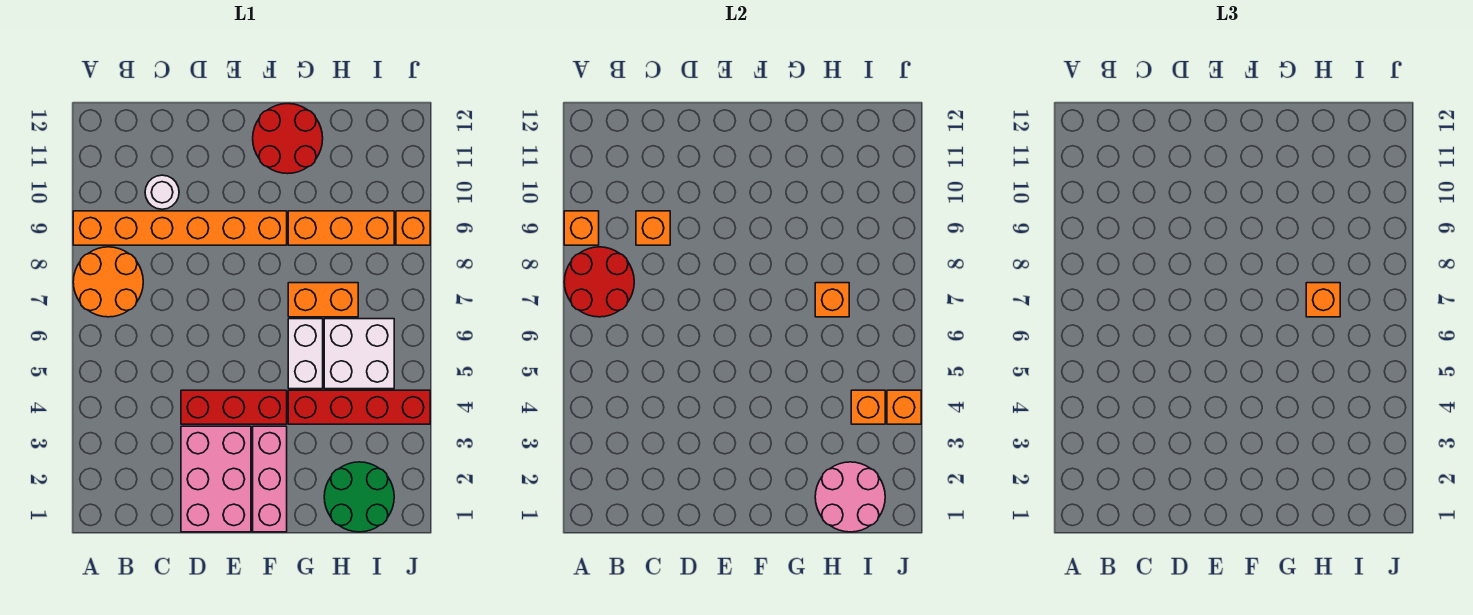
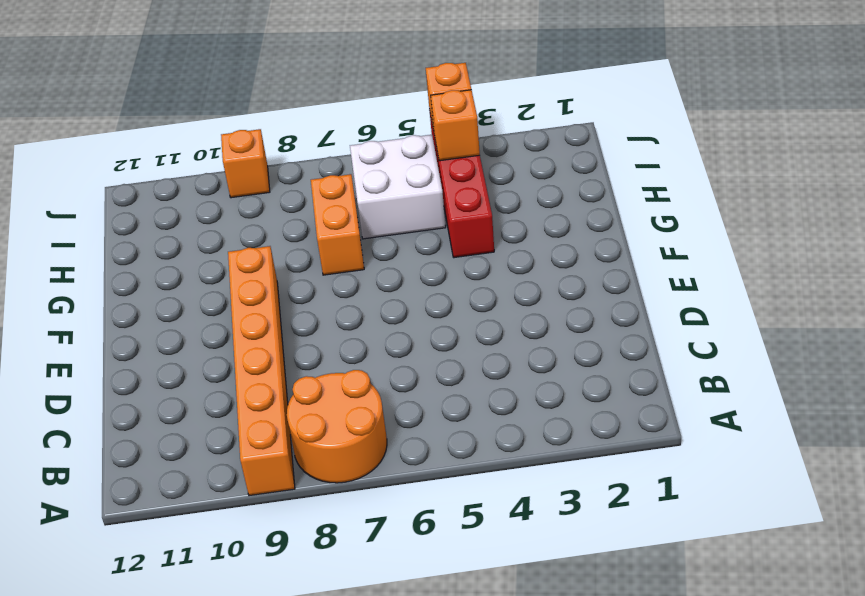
none -> white round brick C10 level 1
none -> pink brick D1:E3 level 1
none -> red brick D4:F4 level 1

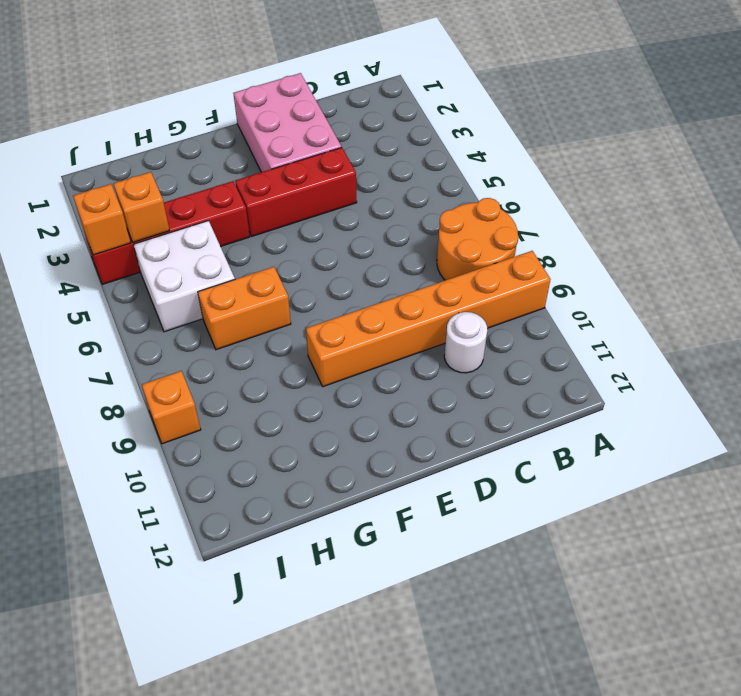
none -> pink brick F1:F3 level 1
none -> red round brick F11:G12 level 1
none -> white brick G5:G6 level 1

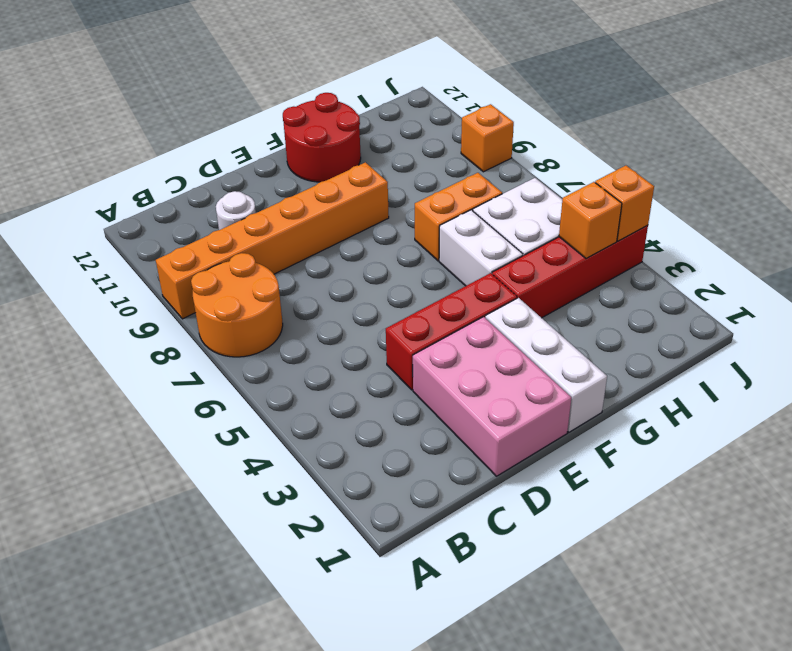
white brick F1:F3 level 1 -> pink brick F1:F3 level 1
none -> orange brick G9:I9 level 1
none -> green round brick H1:I2 level 1
none -> red round brick A7:B8 level 2

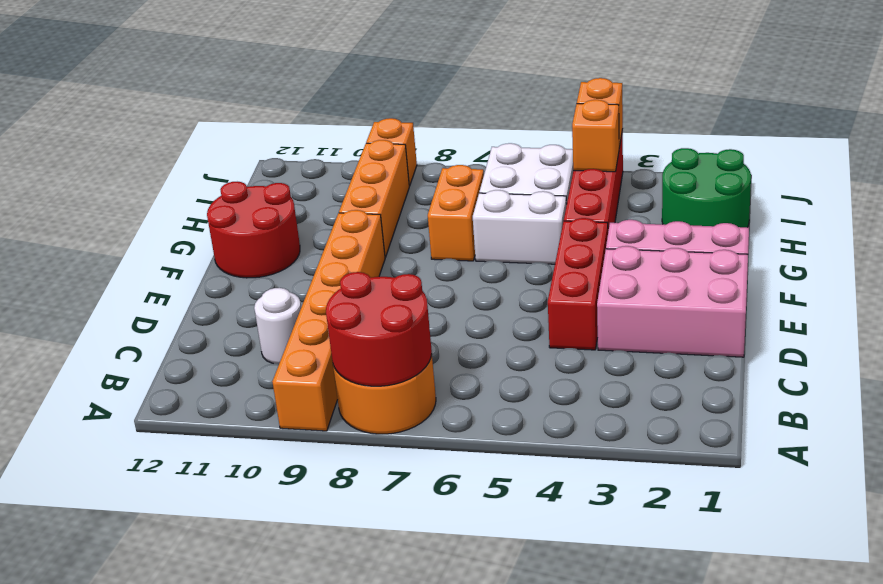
none -> orange brick A9 level 2
none -> orange brick C9 level 2
none -> pink round brick H1:I2 level 2

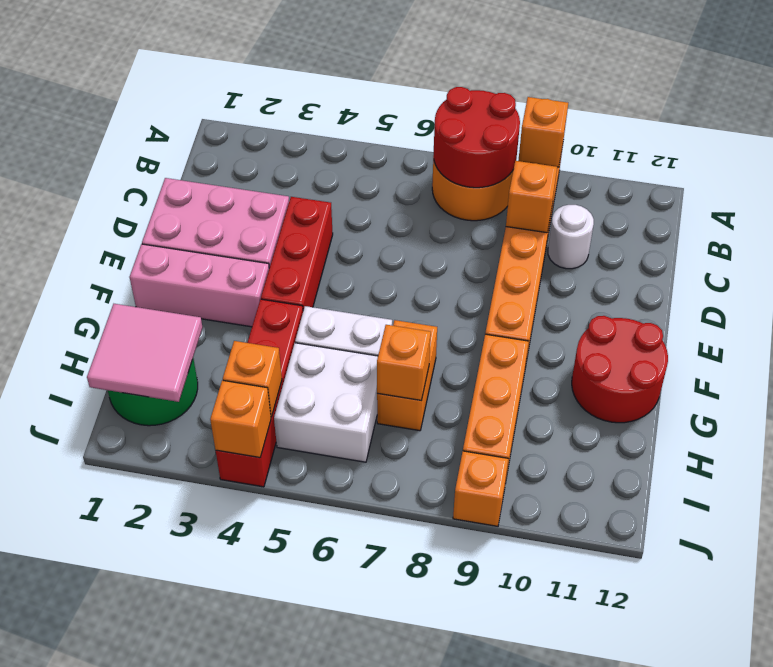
pink tile H1:I2 level 2 -> pink round brick H1:I2 level 2
none -> orange brick H7 level 3

